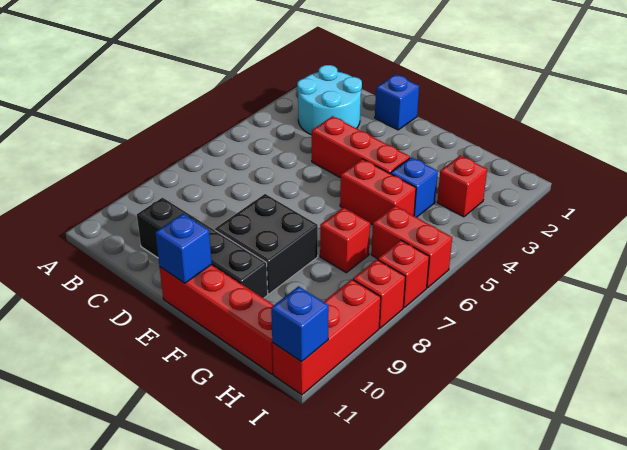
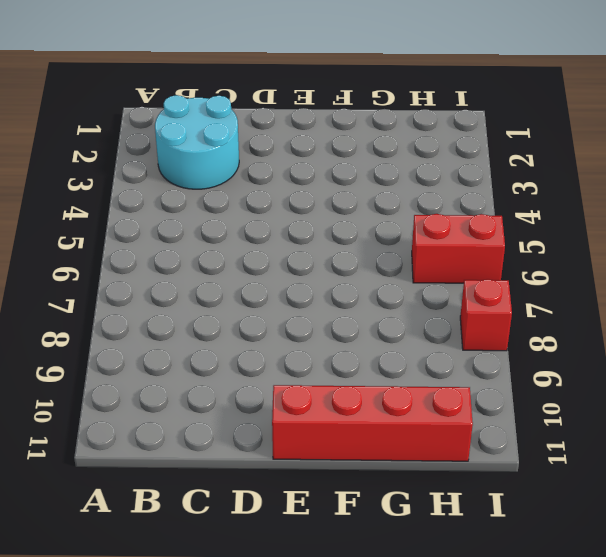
none -> black brick C10:F10 level 1
none -> blue brick D1 level 1
none -> red brick D4:F4 level 1

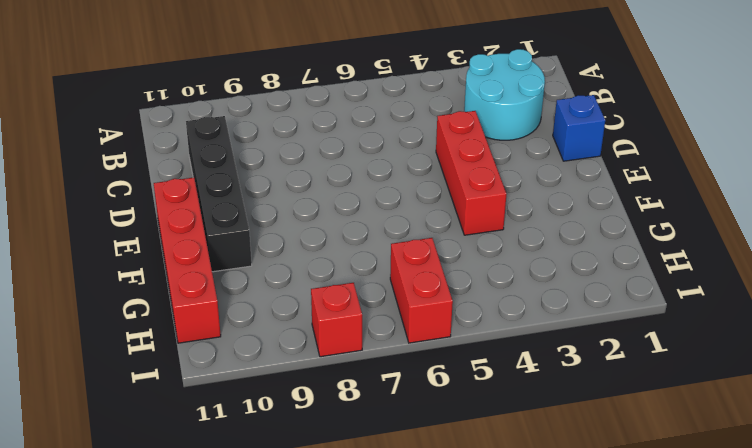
none -> black brick E8:F9 level 1
none -> red brick F5:G5 level 1
none -> blue brick G4 level 1

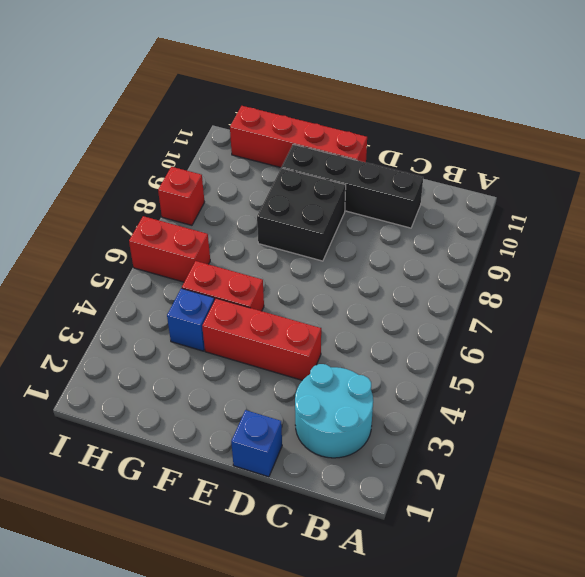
none -> red brick G7 level 1
none -> red brick H3 level 1
none -> red brick I7 level 1

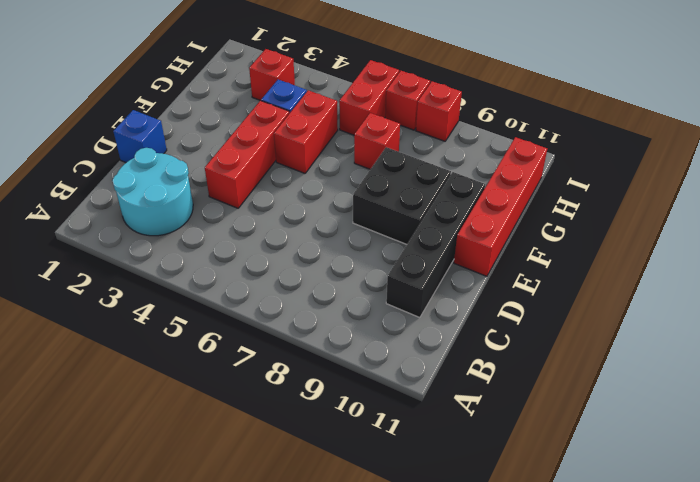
none -> red brick I9:I11 level 1
none -> blue brick E11 level 2
none -> blue brick I11 level 2

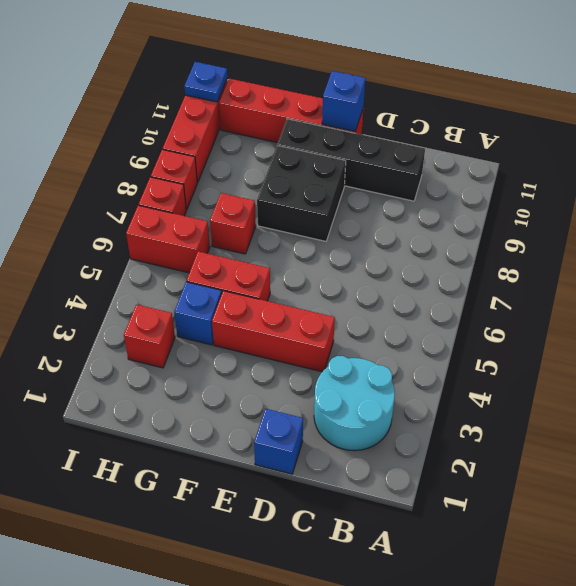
blue plate I11 level 2 -> blue brick I11 level 2

